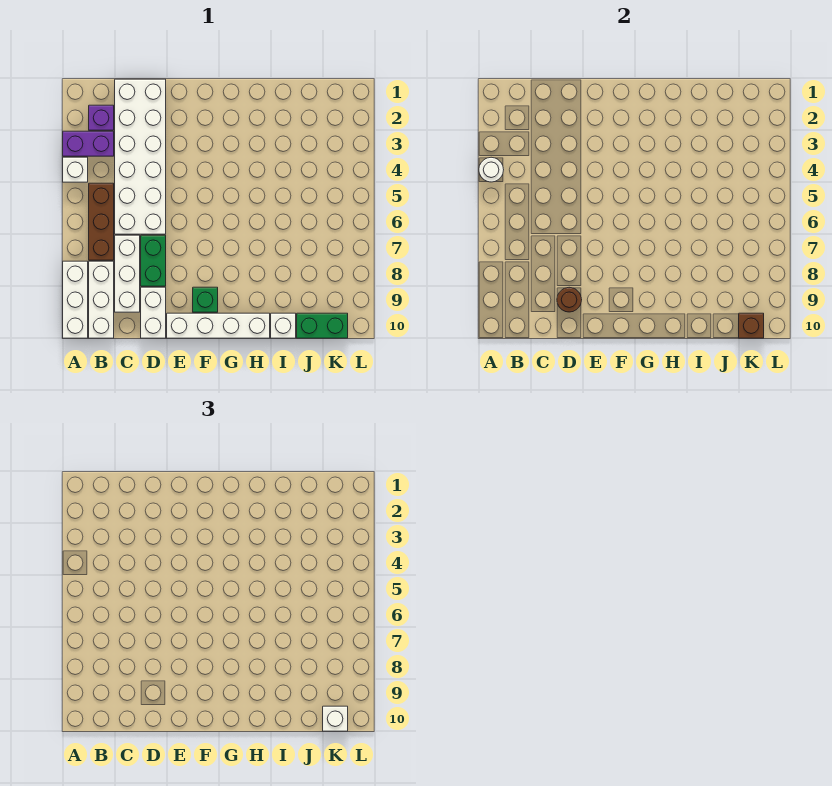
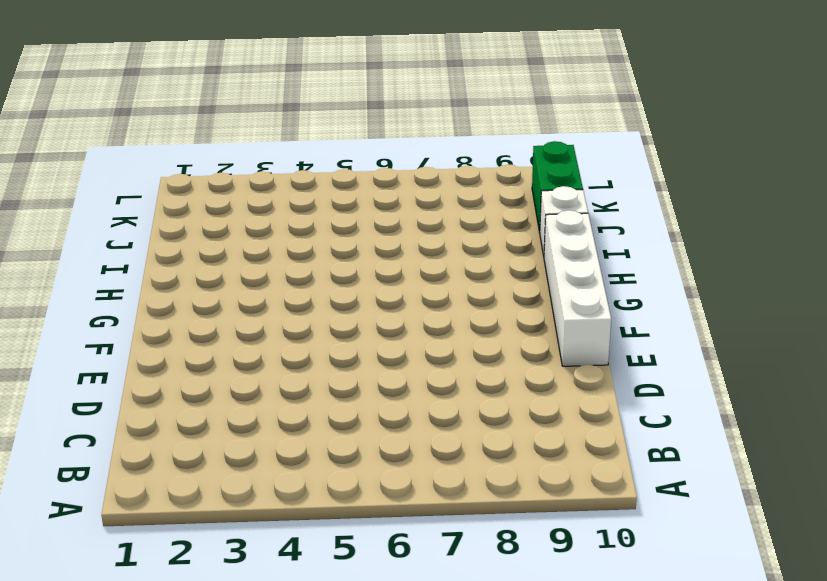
none -> purple brick A3:B3 level 1
none -> white brick A4 level 1
none -> white brick A8:A10 level 1

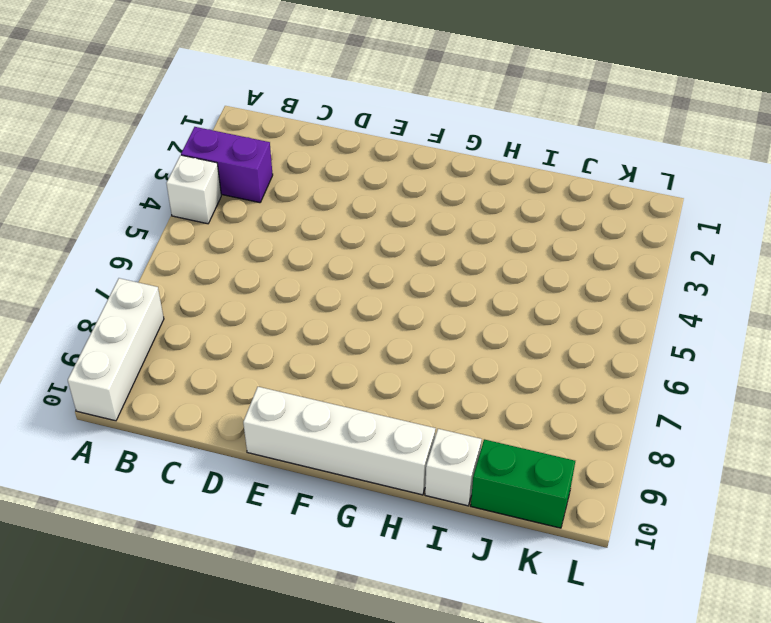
none -> purple brick B2 level 1
none -> brown brick B5:B7 level 1
none -> white brick B8:B10 level 1

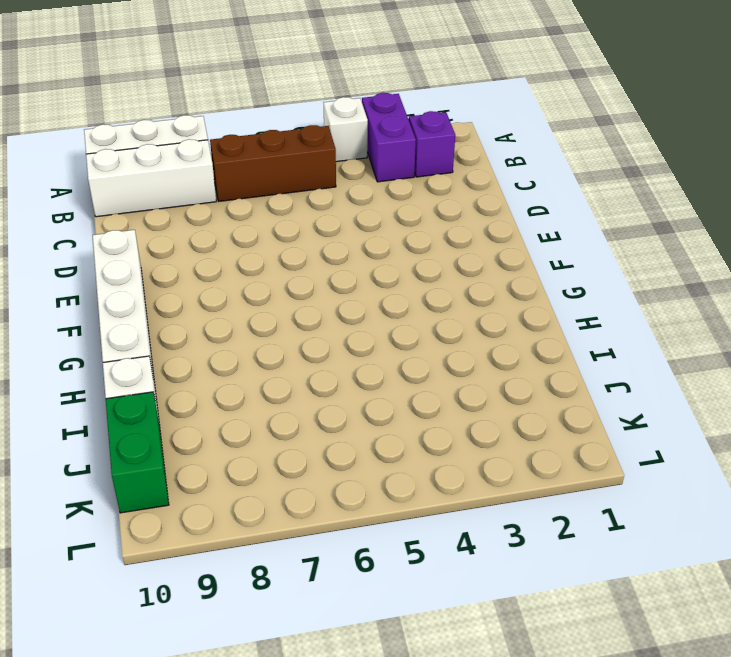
none -> white brick C1:D6 level 1
none -> white brick C7:C9 level 1
none -> green brick D7:D8 level 1

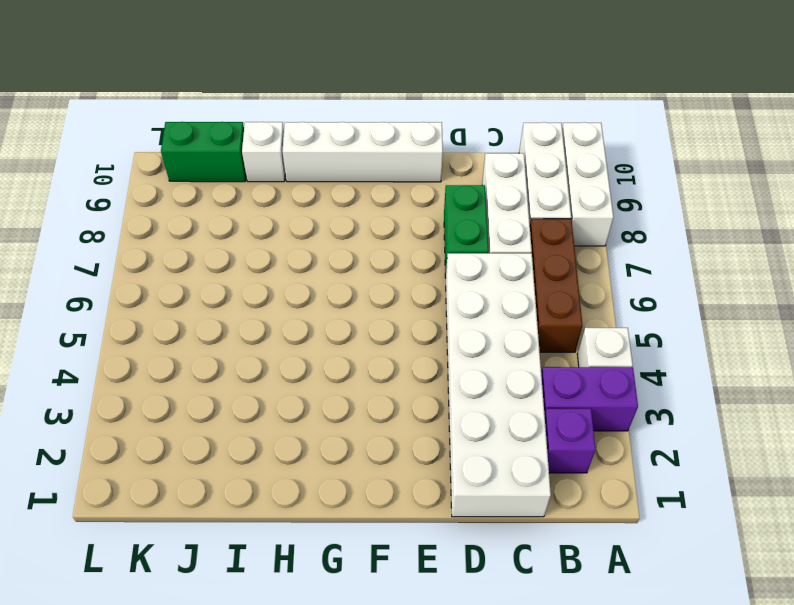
none -> white brick D9:D10 level 1
none -> green brick F9 level 1
none -> white round brick A4 level 2

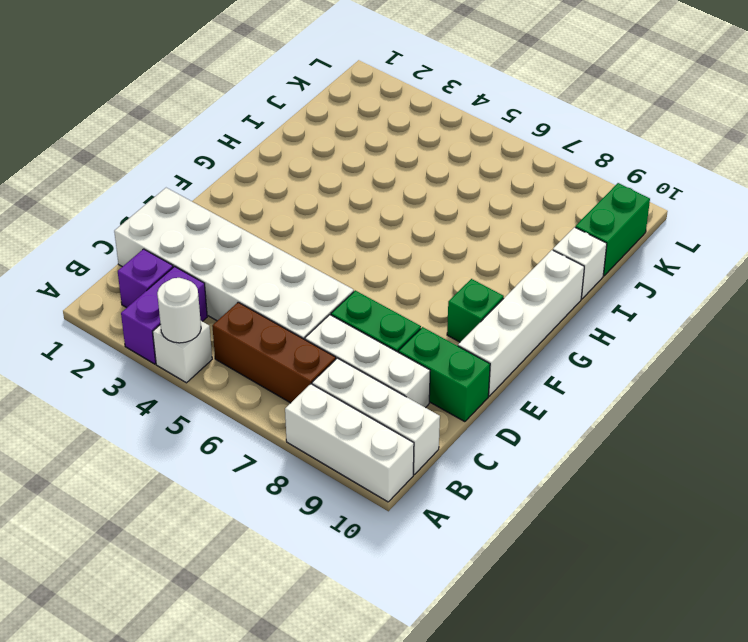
green brick D9:D10 level 1 -> white brick D9:D10 level 1
none -> brown round brick D9 level 2
none -> brown brick K10 level 2
none -> white brick K10 level 3

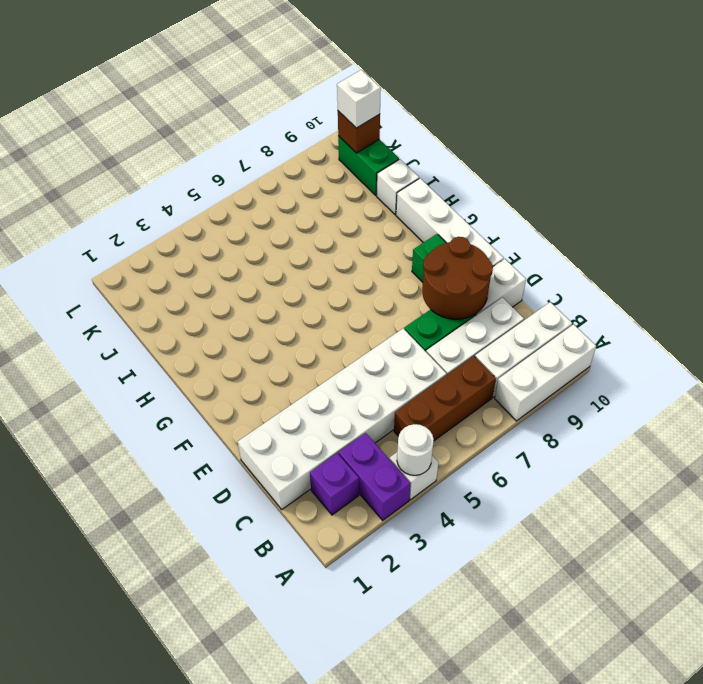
brown round brick D8:E9 level 2 -> brown round brick D9 level 2

